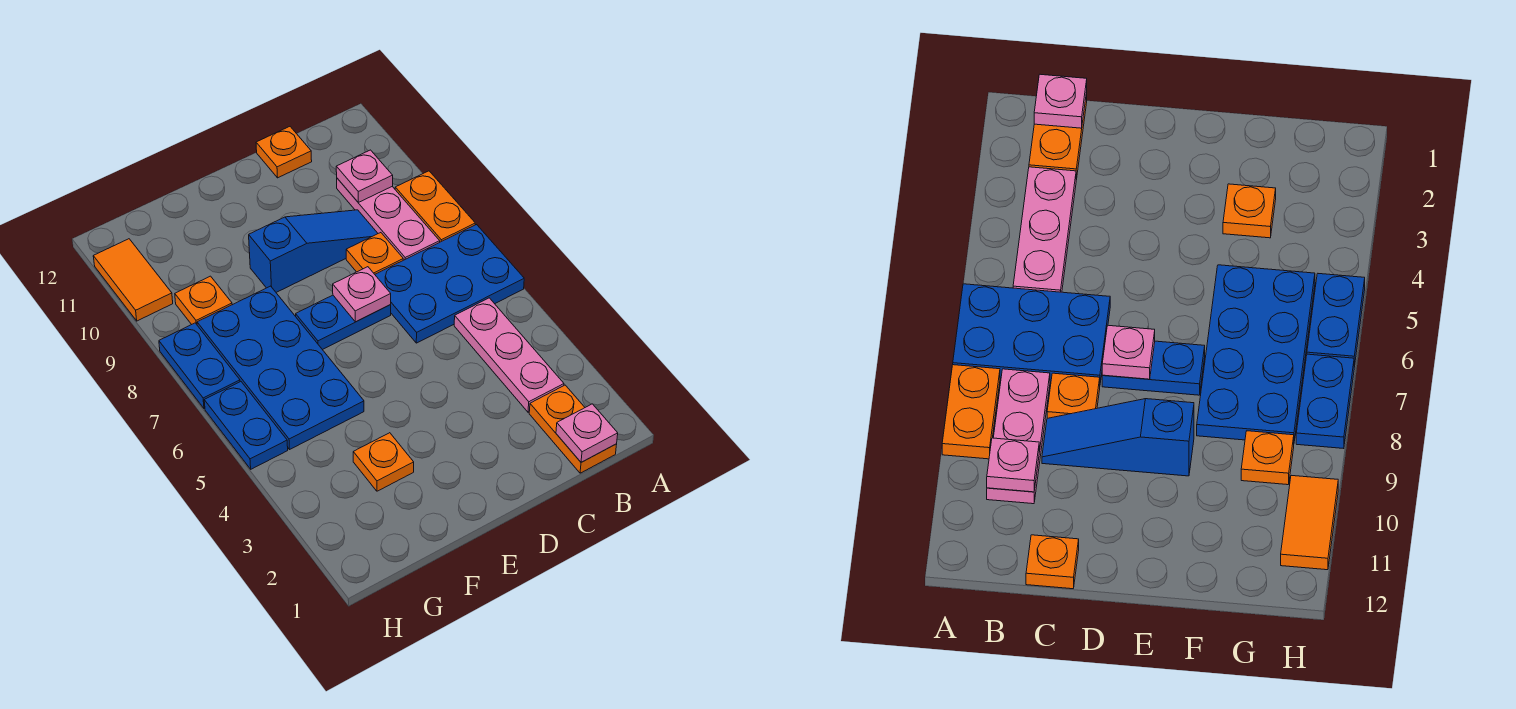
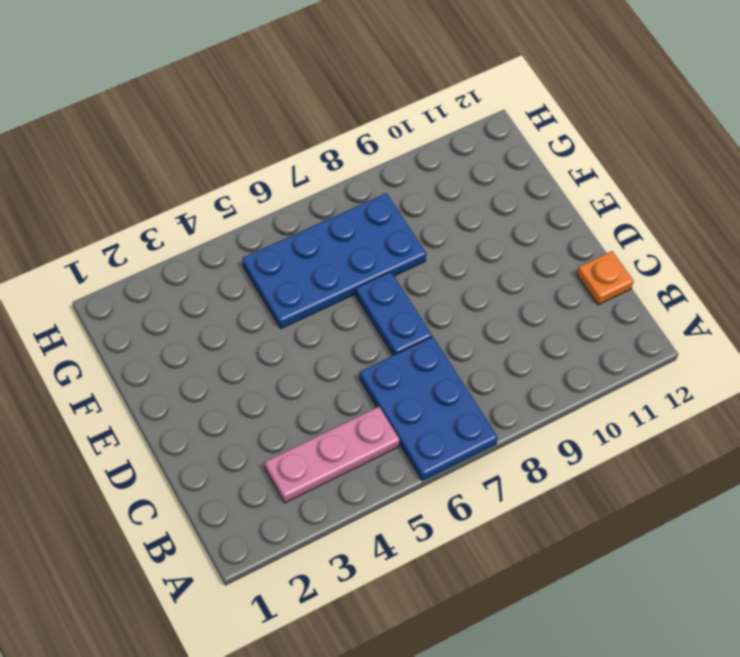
none -> orange plate A8:A9 level 1
none -> orange plate B1:B2 level 1
none -> pink plate B8:B10 level 1

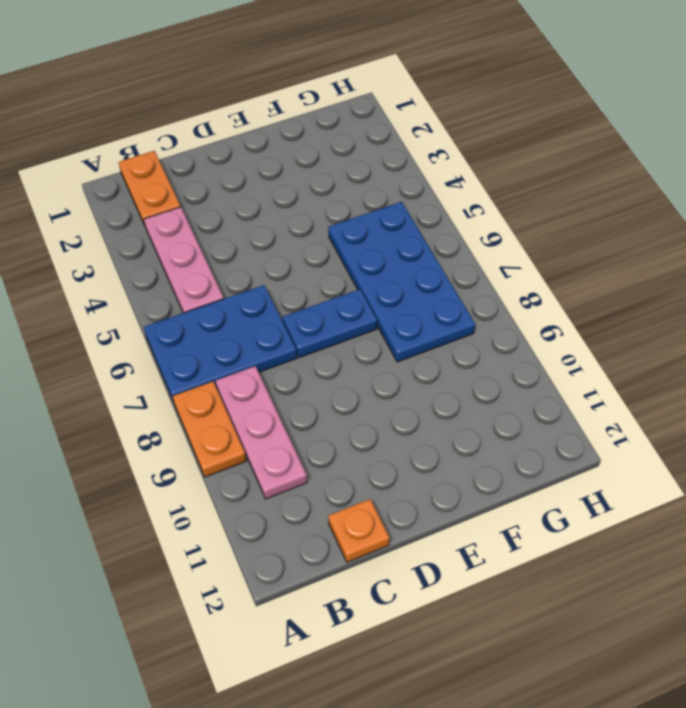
none -> orange plate C8 level 1
none -> blue slope C9:E9 level 1 top E
none -> orange plate F3 level 1

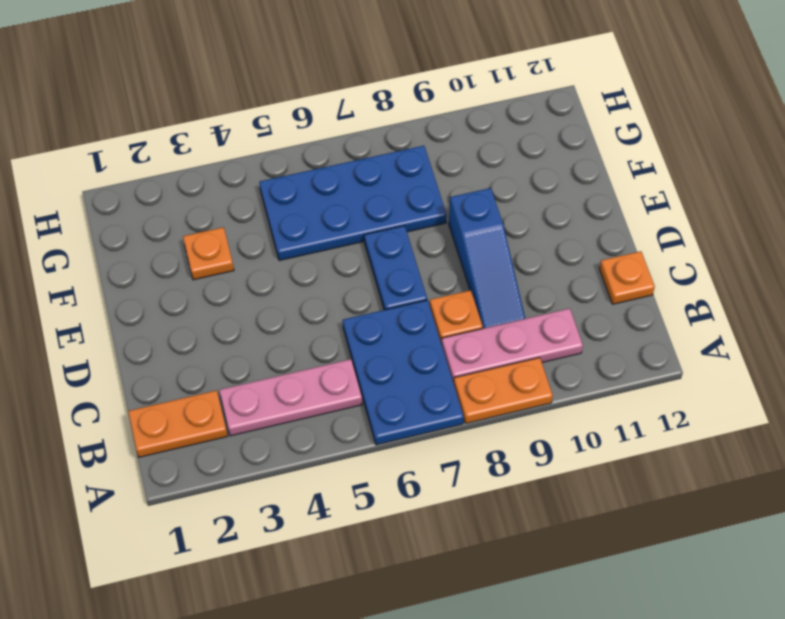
none -> orange plate G9 level 1
none -> blue plate H5:H6 level 1
none -> blue plate H7:H8 level 1

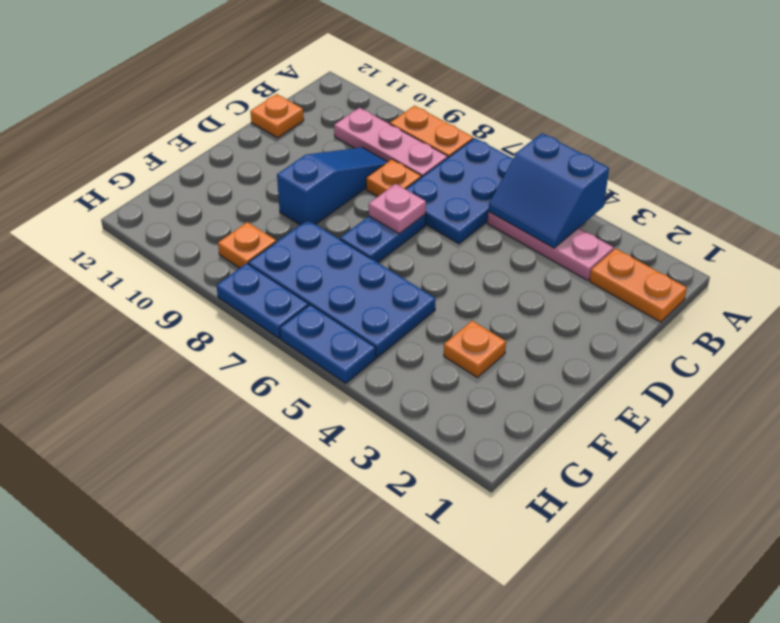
blue slope A4:B5 level 2 top A -> none
none -> orange tile H10:H11 level 1
none -> pink plate B1 level 2
none -> pink plate B10 level 2

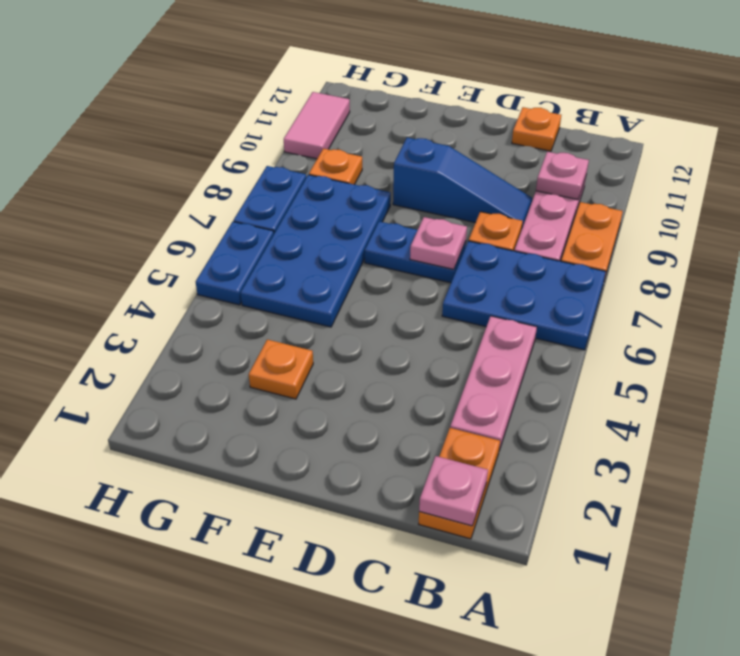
pink tile H10:H11 level 1 -> orange tile H10:H11 level 1

